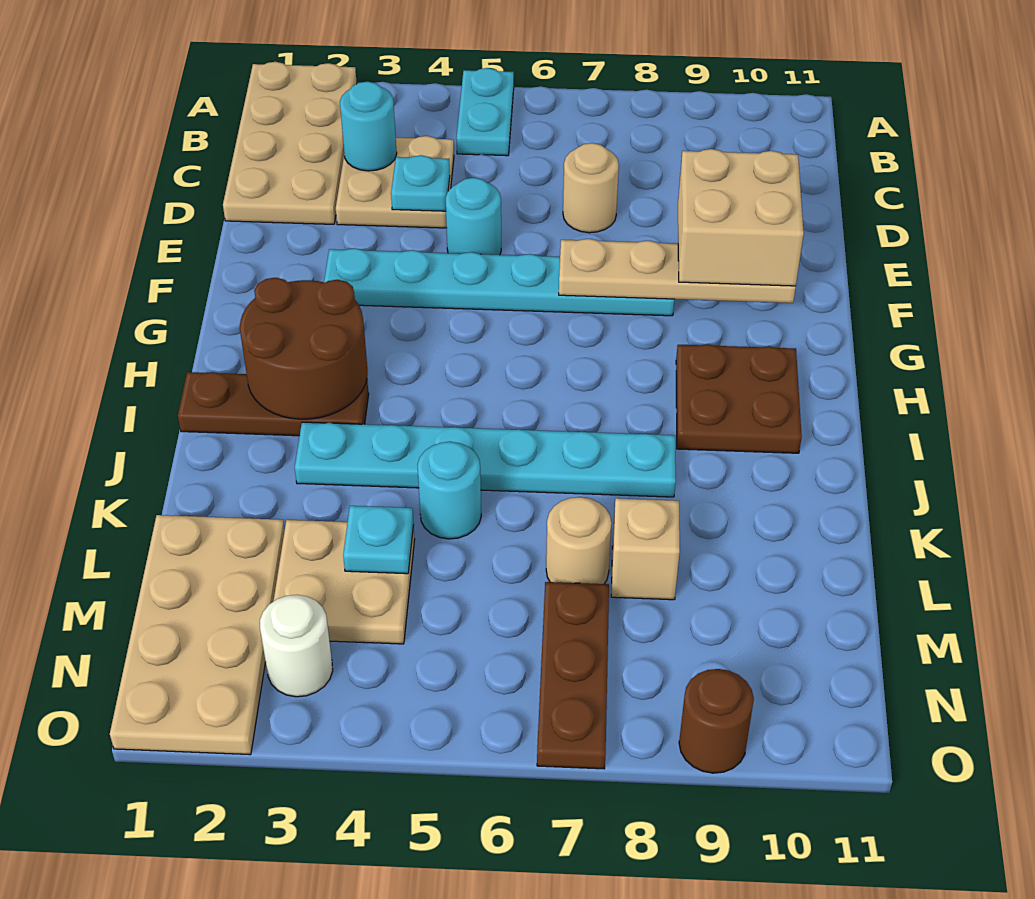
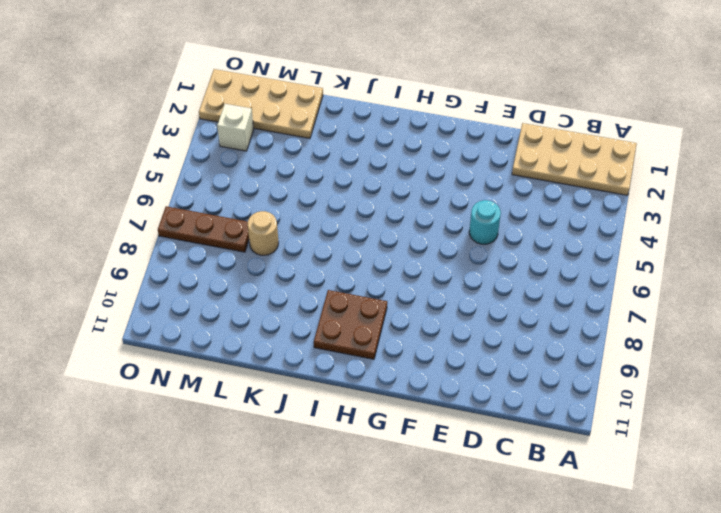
white brick N3 level 1 -> white round brick N3 level 1
none -> cyan plate A5:B5 level 1
none -> tan plate C3:D4 level 1
none -> tan round brick D7 level 1

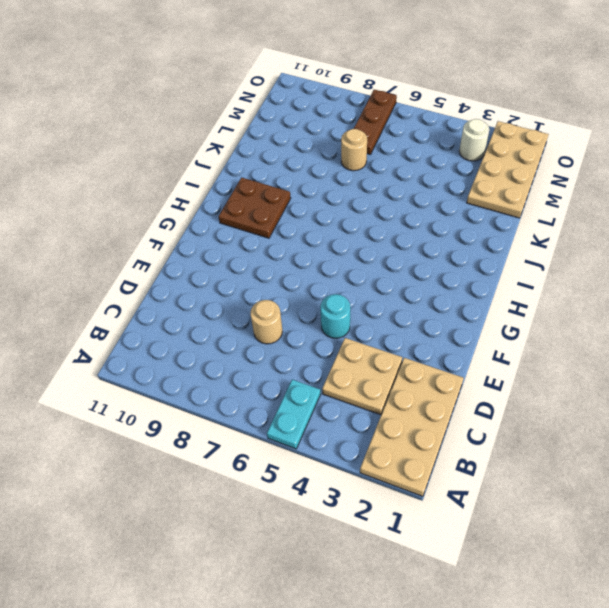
none -> cyan plate F3:F8 level 1
none -> brown plate I1:I3 level 1
none -> cyan plate J3:J8 level 1

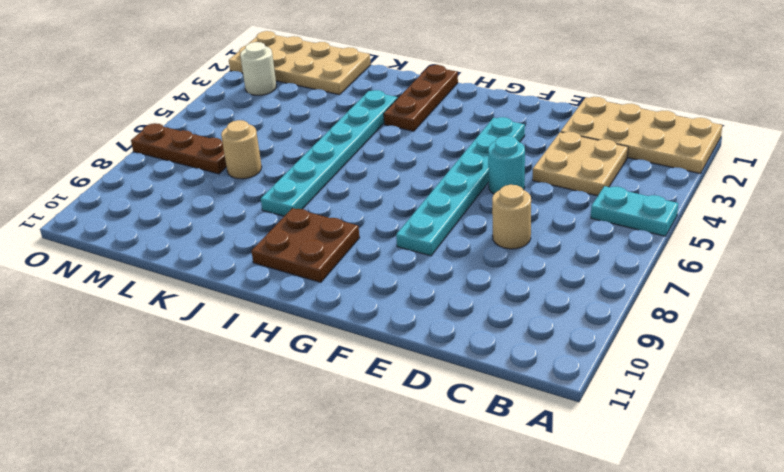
none -> cyan round brick K5 level 1
none -> tan plate L3:M4 level 1
none -> tan brick L8 level 1

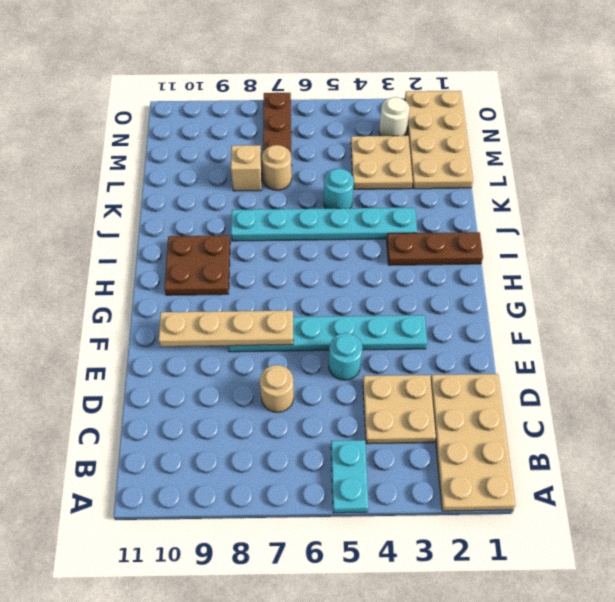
none -> brown round brick O9 level 1
none -> cyan round brick C3 level 2
none -> cyan plate D4 level 2

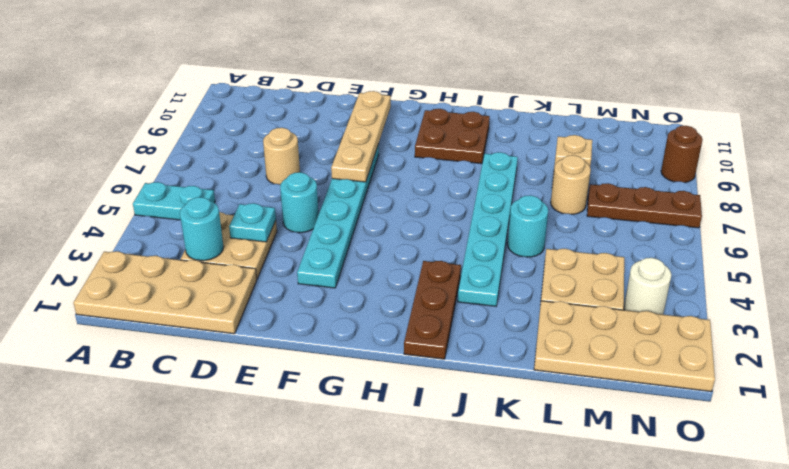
none -> brown round brick H2:I3 level 2
none -> cyan plate L4 level 2
none -> tan brick E9:F10 level 3

